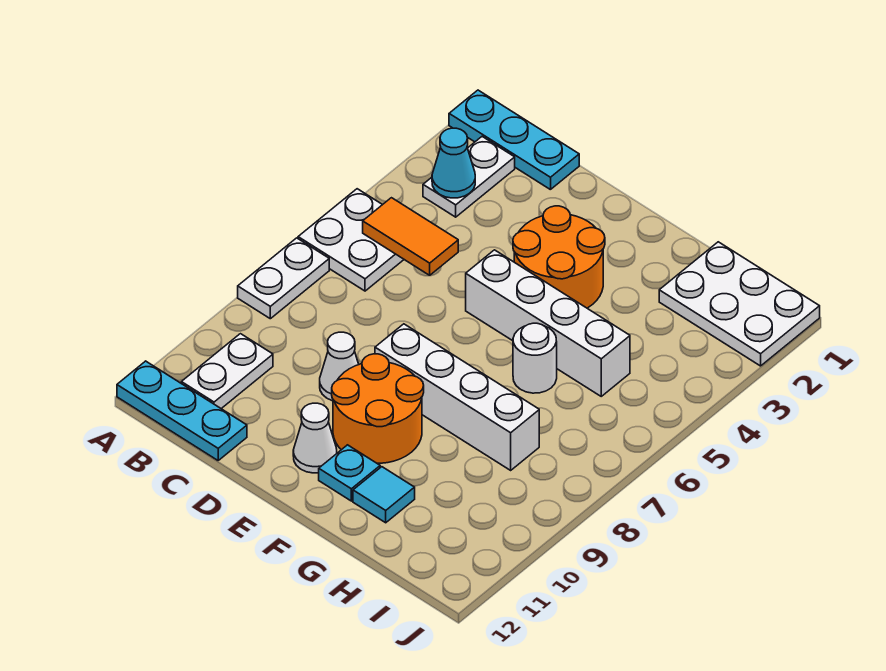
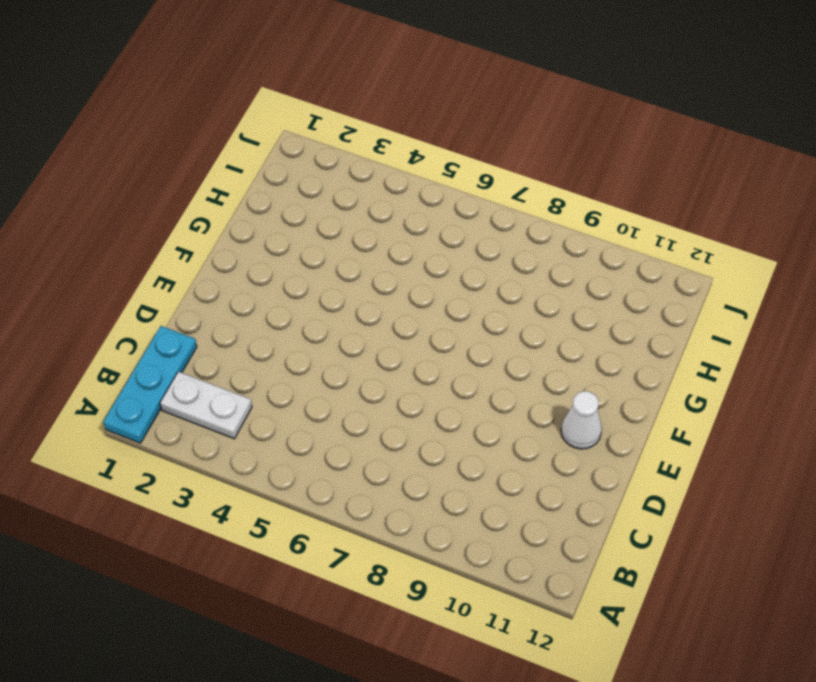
none -> white plate A5:B6 level 1
none -> white plate A7:A8 level 1
none -> cyan plate A12:C12 level 1

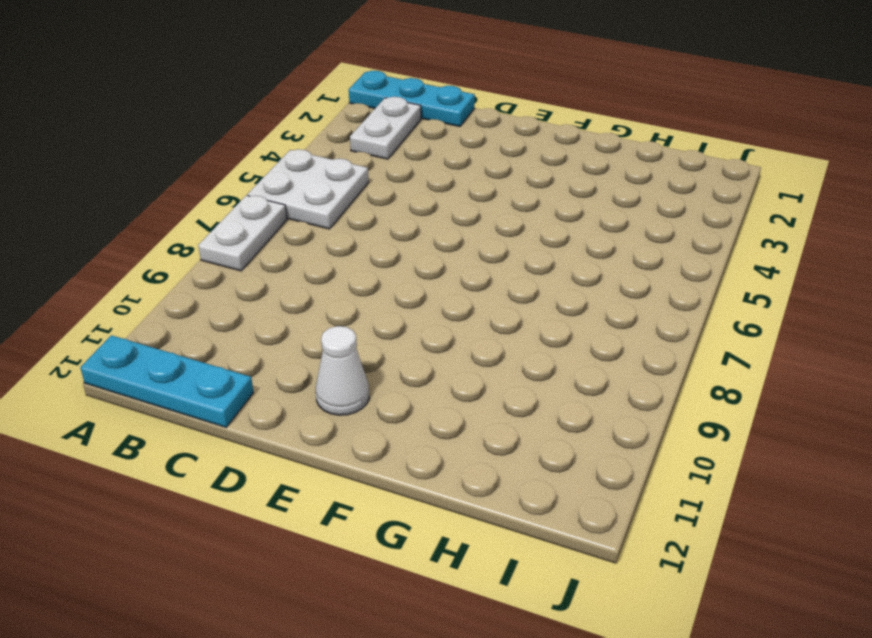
none -> white plate B10:B11 level 1
none -> white cone D9 level 1
none -> orange round brick E3:F4 level 1

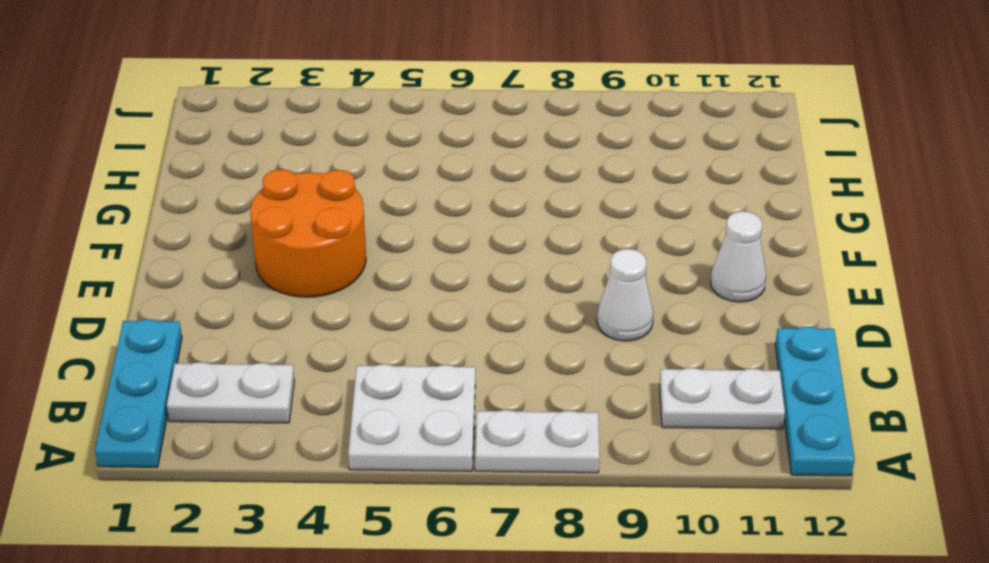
none -> white brick E5:H5 level 1
none -> white brick E8:H8 level 1
none -> orange round brick E9:F10 level 1

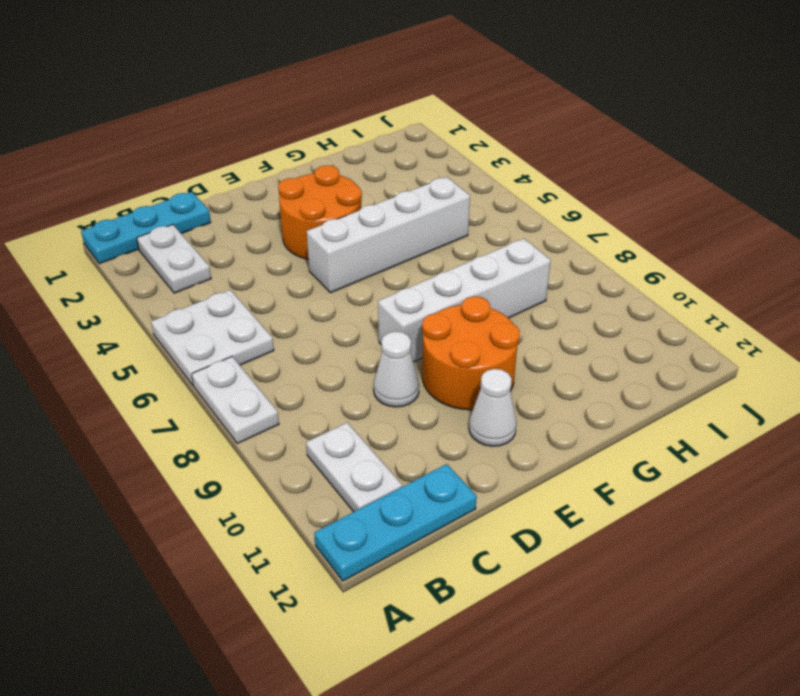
none -> cyan plate F11 level 1
none -> white round brick G6 level 1
none -> cyan tile G11 level 1

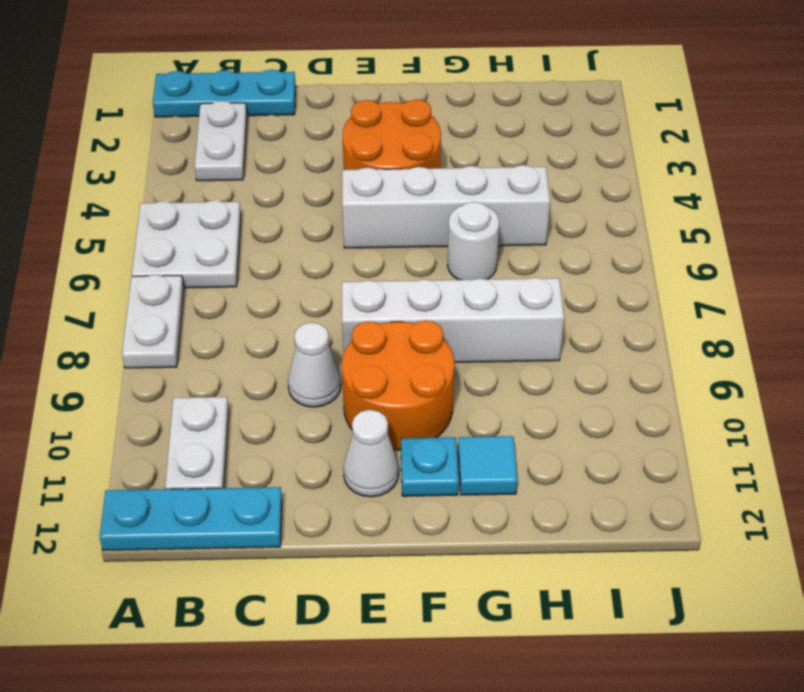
none -> white plate H1:J2 level 1
none -> cyan cone B3 level 2
none -> orange tile B5:C5 level 2

